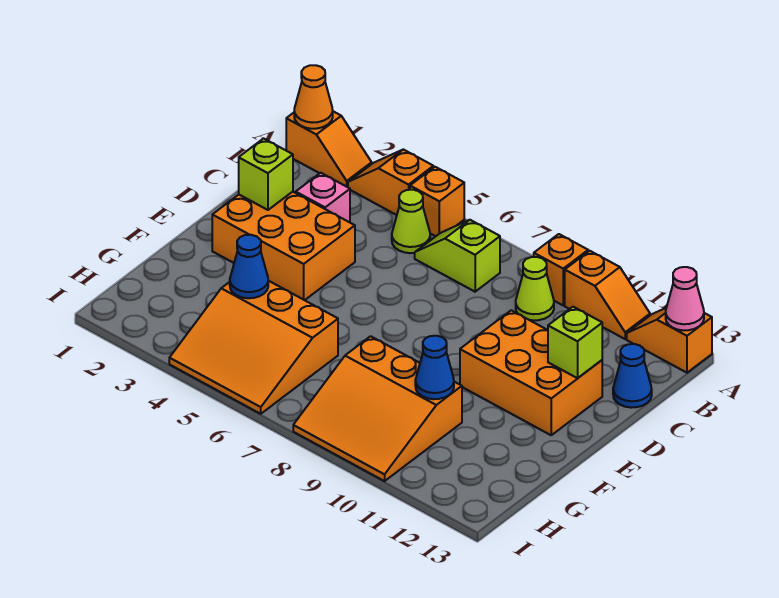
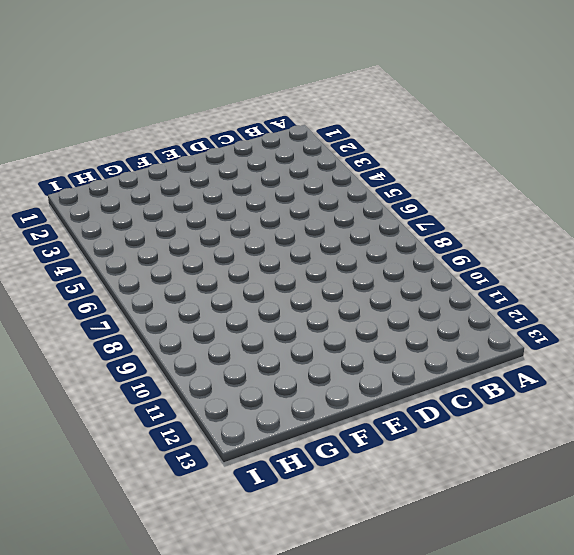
none -> orange slope A1:A2 level 1 top 1
none -> orange slope A3:A4 level 1 top 4
none -> orange brick A5 level 1

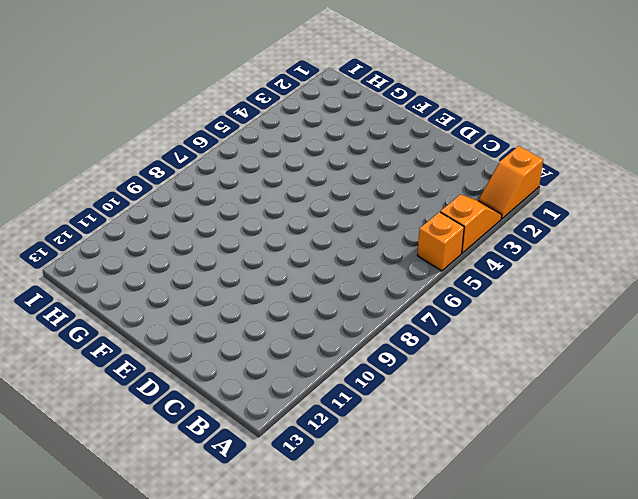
none -> orange brick A9 level 1
none -> orange slope A10:A11 level 1 top 10
none -> orange slope A12:A13 level 1 top 13

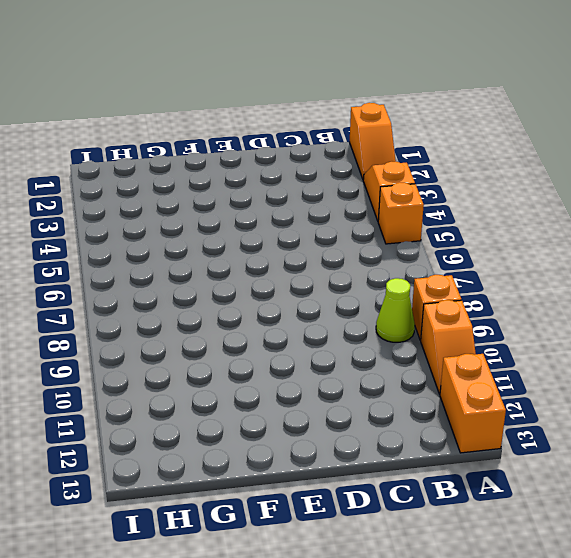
orange brick A12:A13 level 1 -> orange slope A12:A13 level 1 top 13
none -> lime cone B5 level 1
none -> lime slope B6:B7 level 1 top 7
none -> pink brick C3 level 1

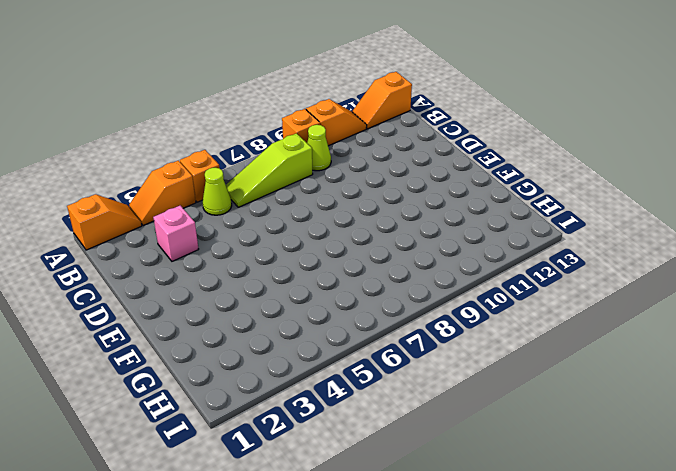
lime slope B6:B8 level 1 top 8 -> lime slope B6:B7 level 1 top 7
none -> blue cone C13 level 1
none -> orange brick D2:E4 level 1
none -> orange brick D10:E12 level 1

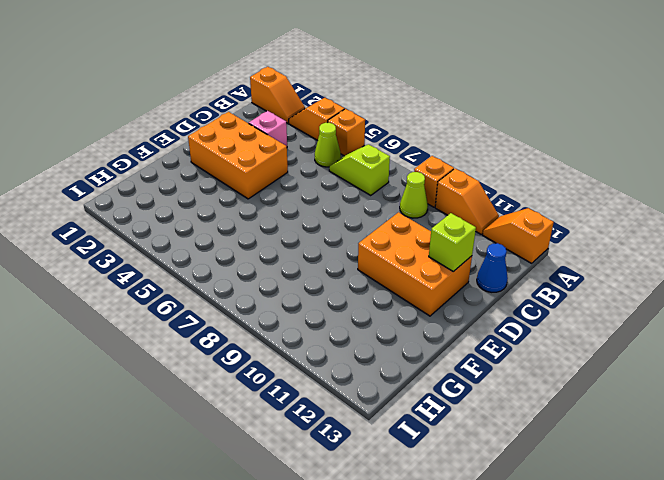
none -> orange slope G4:I6 level 1 top G
none -> orange slope G8:I10 level 1 top G
none -> orange cone A1 level 2

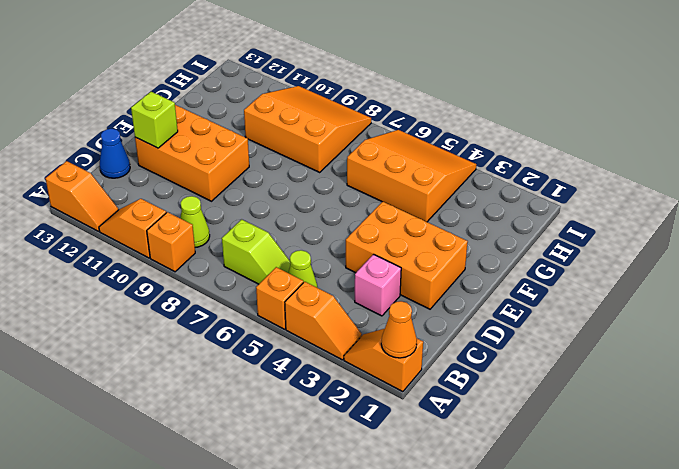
none -> pink cone A13 level 2
none -> lime brick D2 level 2
none -> blue cone G4 level 2

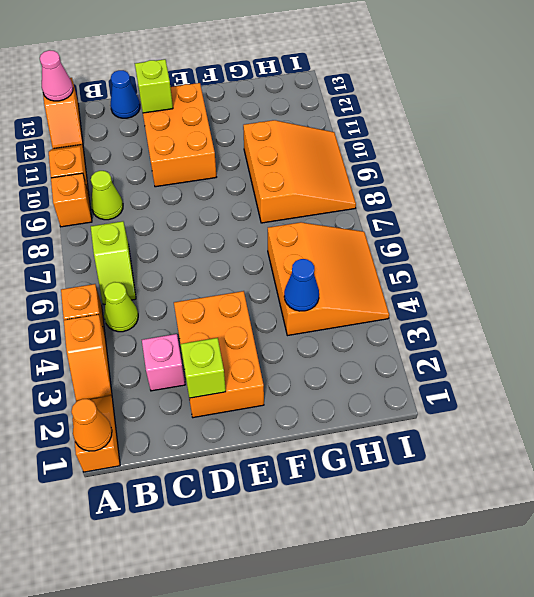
none -> blue cone G10 level 2

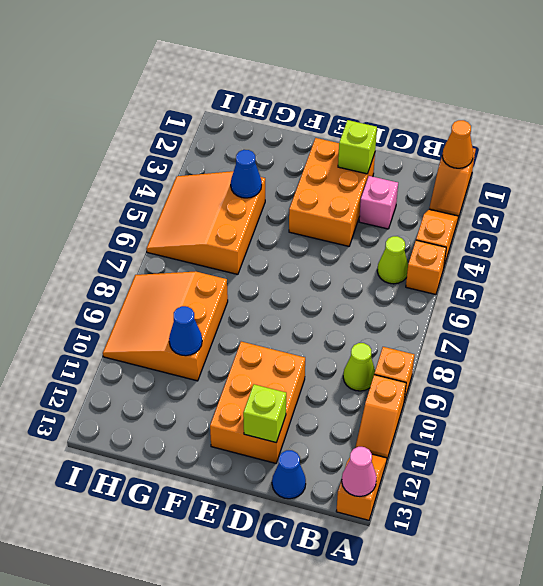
none -> lime slope B6:B7 level 1 top 7

